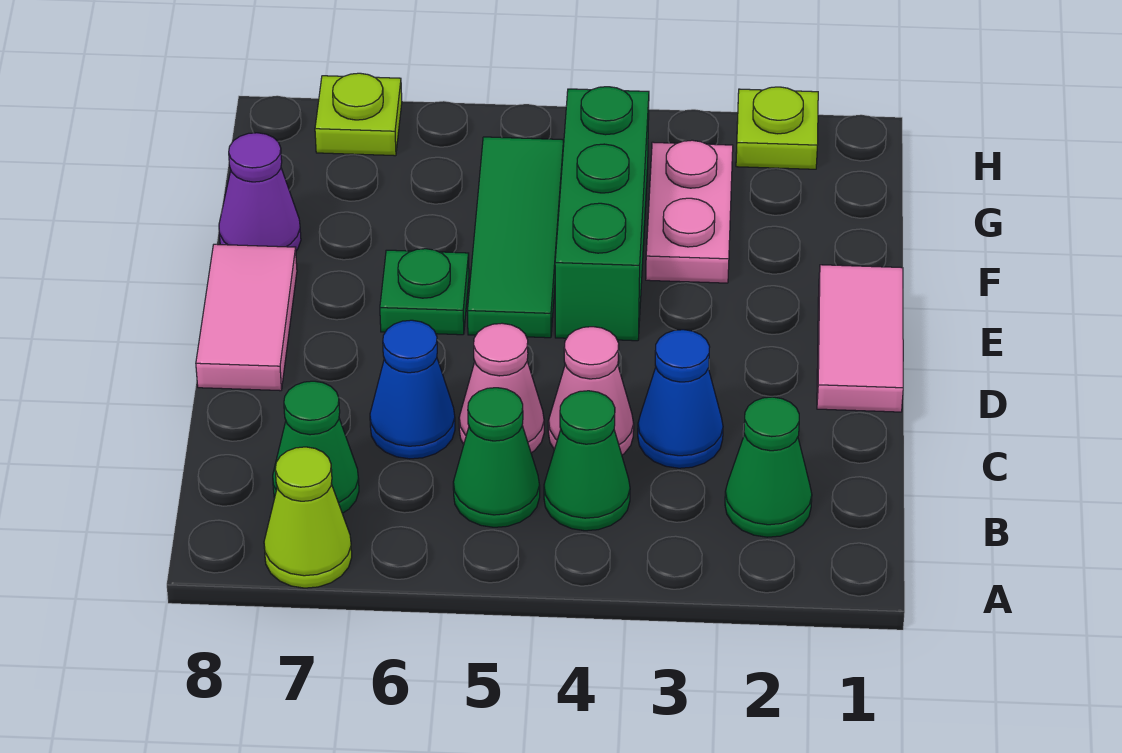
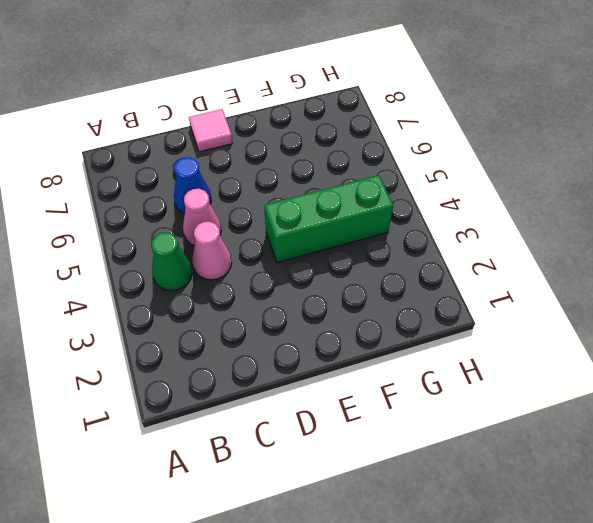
pink tile D8 level 1 -> pink tile D8:E8 level 1
none -> lime cone A7 level 1
none -> green cone B2 level 1
none -> green cone B5 level 1

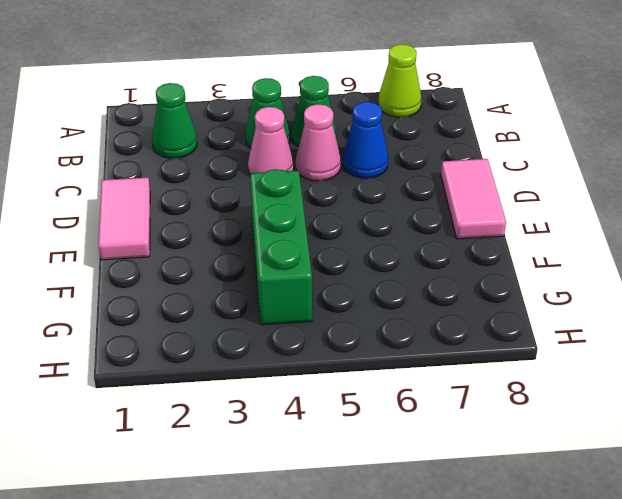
none -> green cone B7 level 1
none -> blue cone C3 level 1
none -> green tile E5:G5 level 1

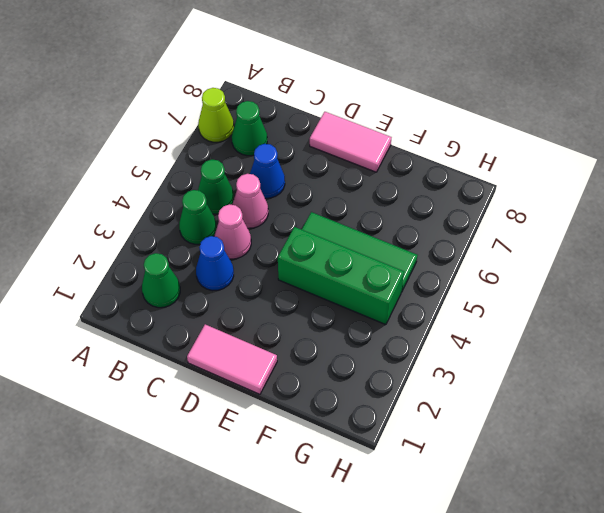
none -> green plate E6 level 1
none -> pink plate F3:G3 level 1
none -> purple cone F8 level 1

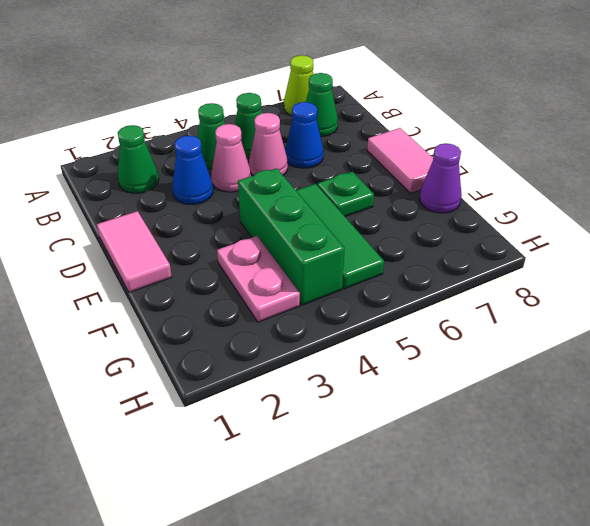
none -> lime plate H2 level 1
none -> lime plate H7 level 1

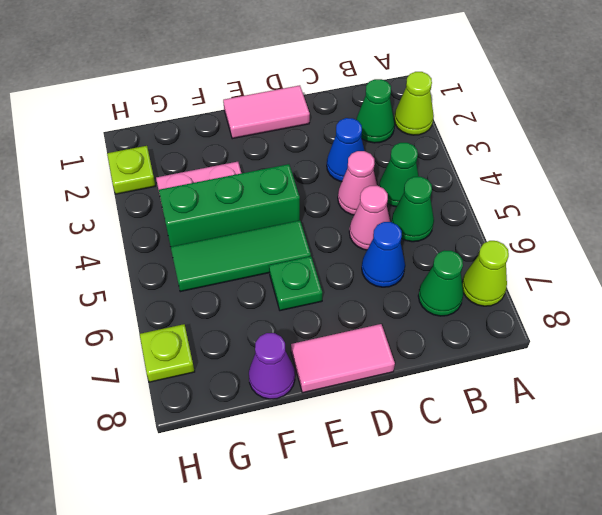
lime cone A2 level 1 -> none

